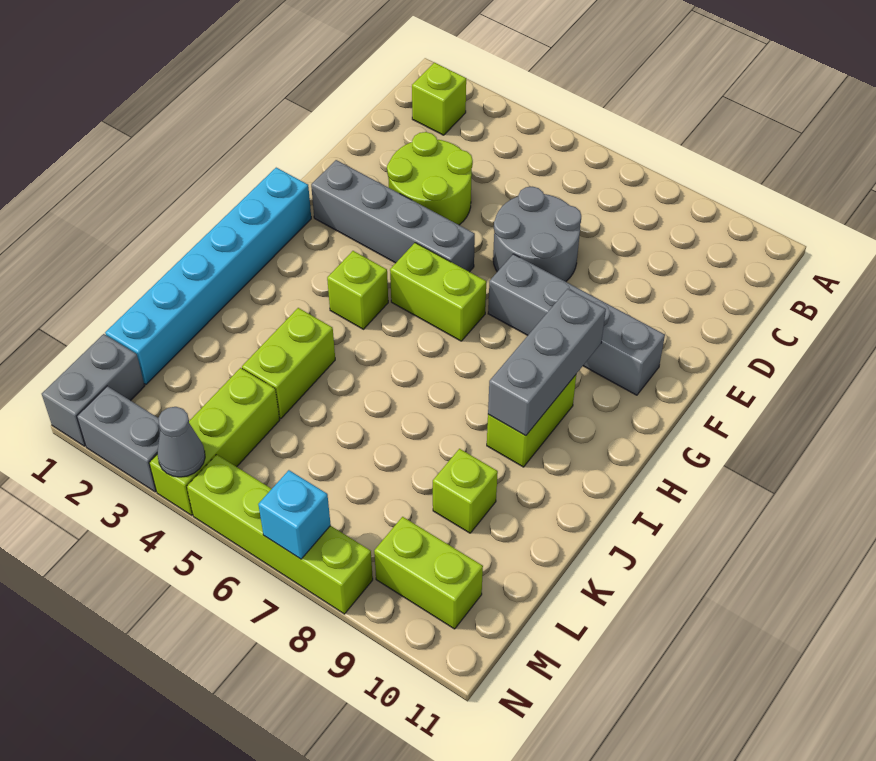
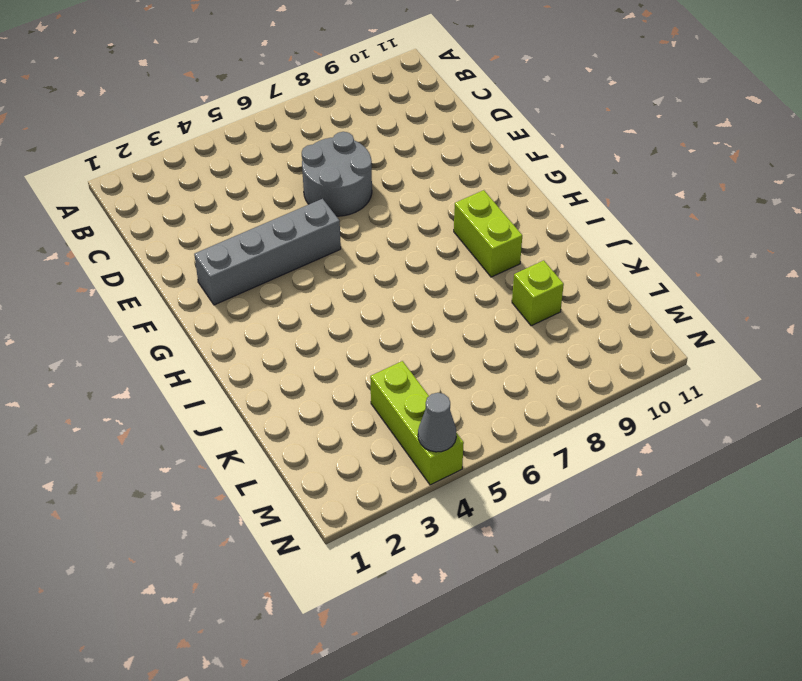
none -> lime brick B2 level 1
none -> lime round brick D3:E4 level 1
none -> grey brick F7:F10 level 1

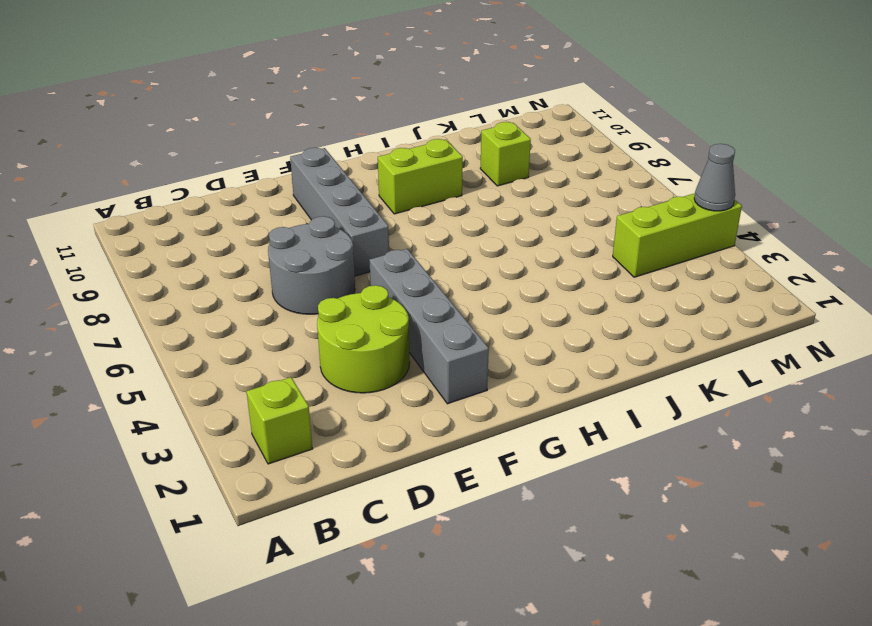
none -> cyan brick G1:L1 level 1
none -> lime brick G5:G6 level 1
none -> lime brick H4 level 1

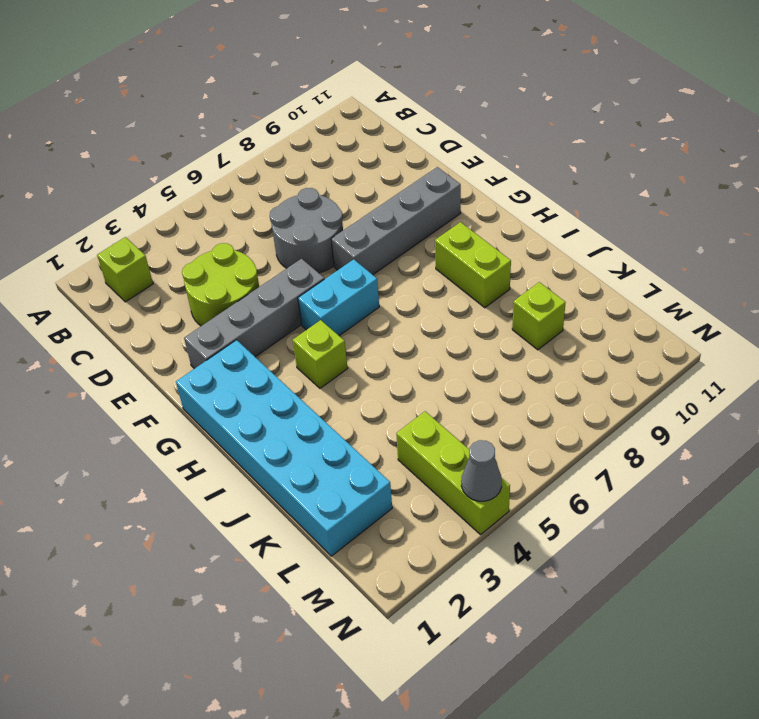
cyan brick G1:L2 level 1 -> cyan brick G1:L1 level 1
cyan brick G5:G6 level 1 -> lime brick G5:G6 level 1
none -> lime brick J4:K4 level 1
none -> grey brick M1:N1 level 1
none -> lime brick M9:M10 level 1

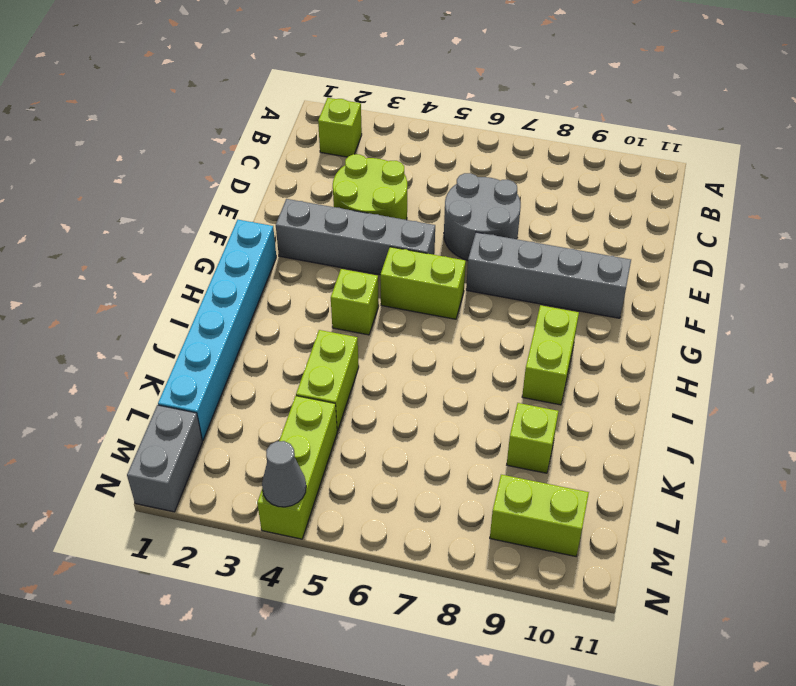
none -> grey brick N2:N3 level 1
none -> lime brick N5:N8 level 1
none -> grey brick G9:I9 level 2

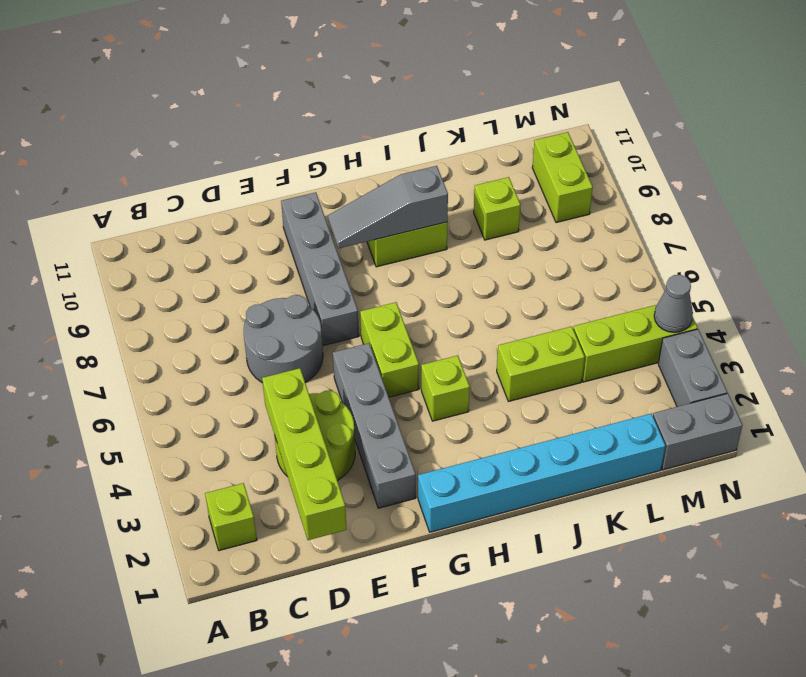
lime brick D1:D4 level 2 -> lime brick N5:N8 level 1
grey slope G9:I9 level 2 top I -> grey brick G9:I9 level 2
none -> cyan brick N7 level 2

